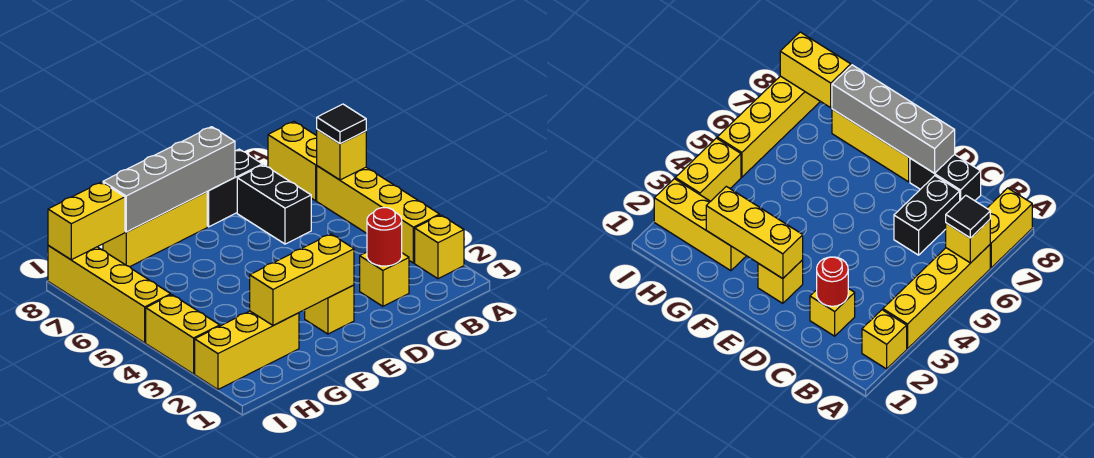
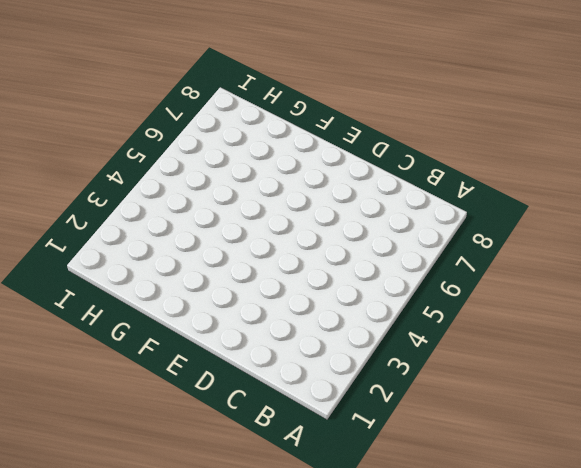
none -> yellow brick A2 level 1
none -> yellow brick A3:A6 level 1
none -> yellow brick A7:A8 level 1

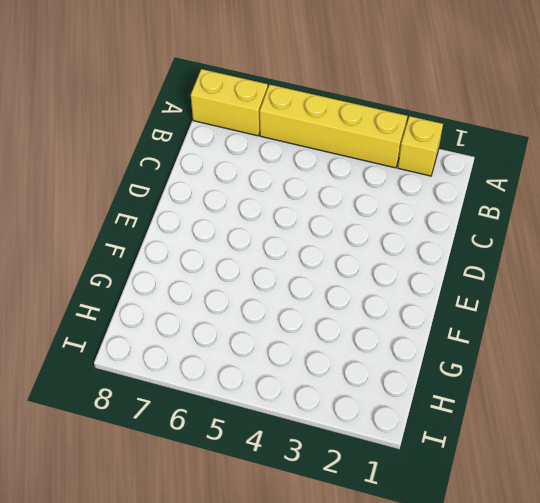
none -> yellow brick C2 level 1
none -> black brick C6:C7 level 1
none -> black brick C8:D8 level 1

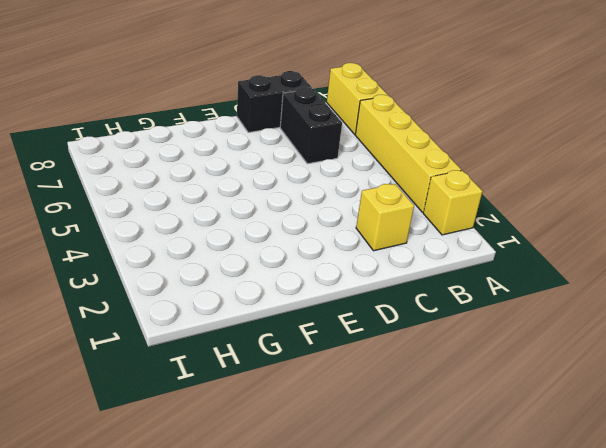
none -> yellow brick E2 level 1
none -> yellow brick E8:G8 level 1
none -> yellow brick G2:I2 level 1

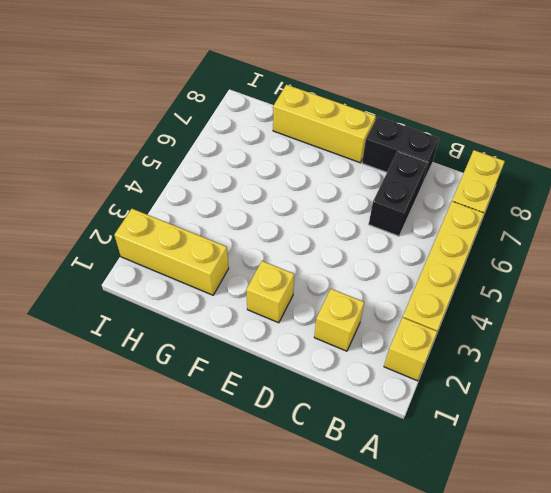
none -> yellow brick I3:I4 level 1
none -> yellow brick I5:I8 level 1
none -> yellow brick A6 level 2

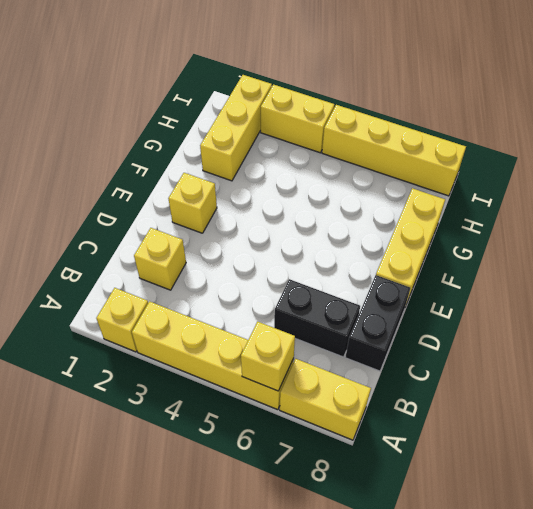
none -> red round brick C2 level 2
none -> grey brick D8:G8 level 2
none -> yellow brick E2:G2 level 2

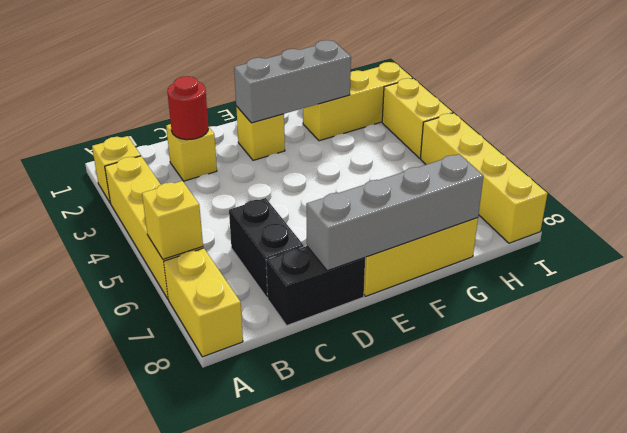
grey brick E2:G2 level 2 -> yellow brick E2:G2 level 2
none -> yellow brick H8:I8 level 2
none -> black tile A6 level 3

